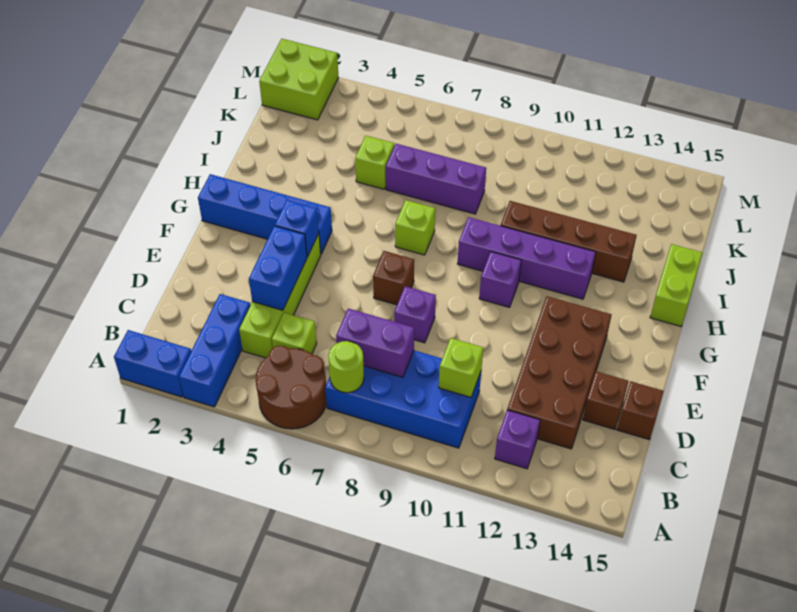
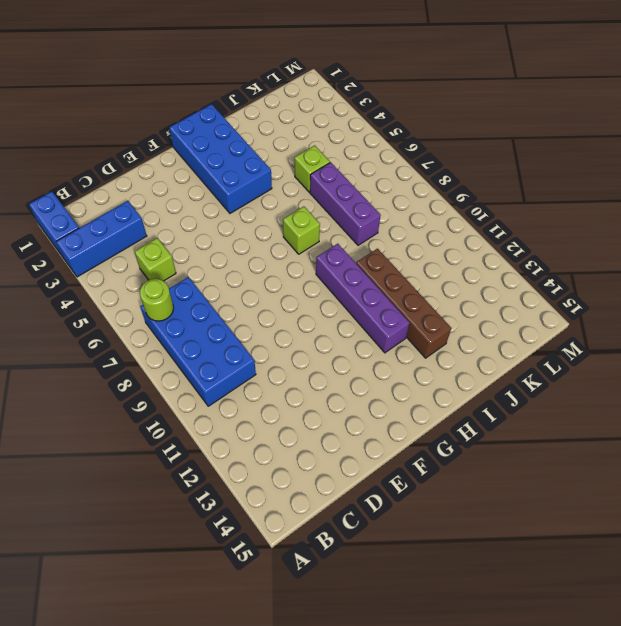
blue brick G1:H4 level 1 -> blue brick G1:G4 level 1
none -> brown round brick A5:B6 level 1
none -> purple brick B12 level 1
none -> lime brick C4:F4 level 1

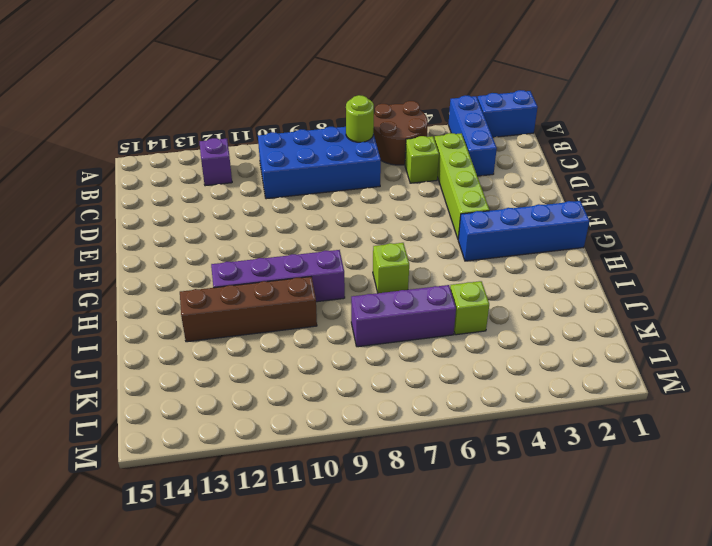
none -> brown brick C12:F13 level 1
none -> brown brick D14 level 1
none -> brown brick D15 level 1

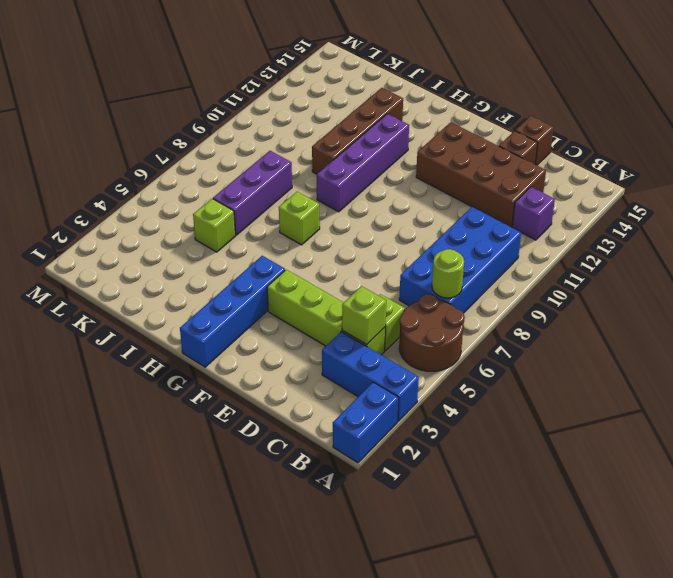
lime brick C4 level 2 -> lime brick C10 level 2
none -> purple brick E8 level 1
none -> brown brick F7 level 1
none -> purple brick G10 level 1

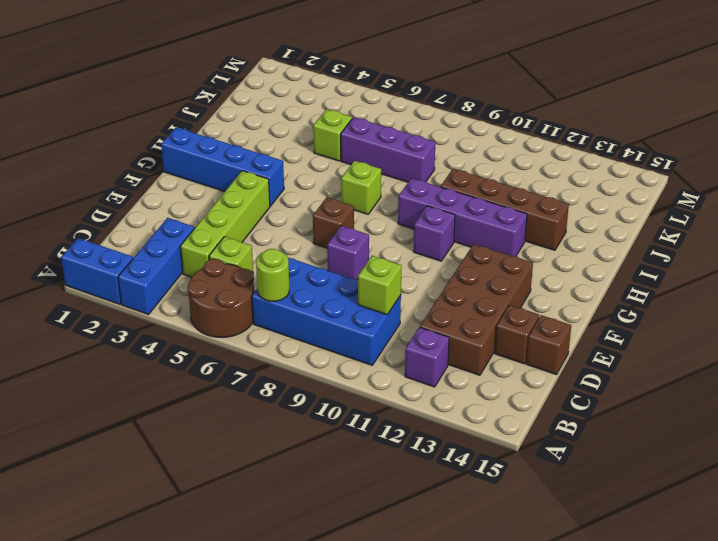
none -> lime brick H15:I15 level 1
none -> lime brick L1:M2 level 1
none -> purple brick C7:C8 level 2

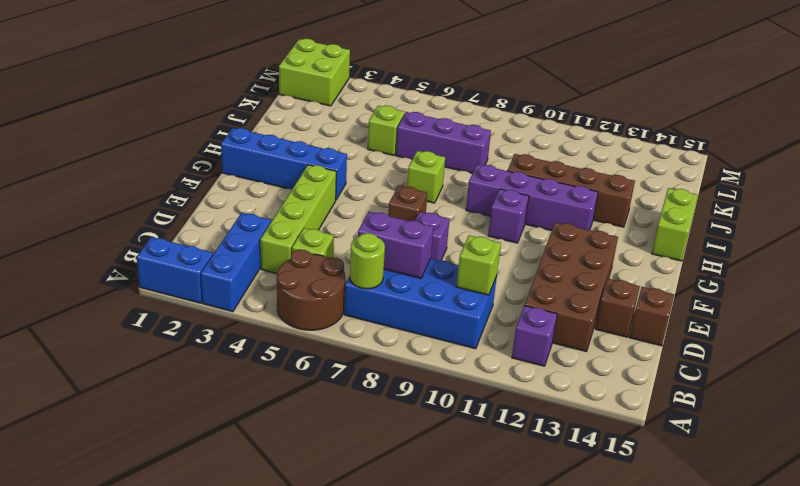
none -> blue brick D4:E4 level 2
none -> blue brick F4 level 2

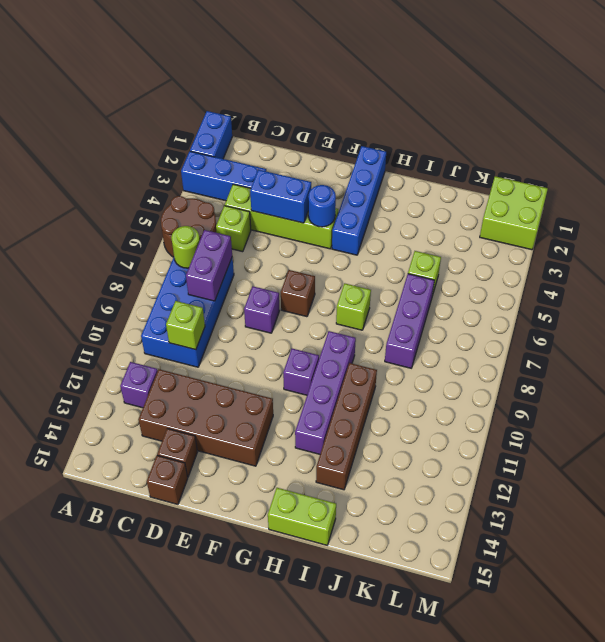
blue round brick F4 level 2 -> blue brick F4 level 2

